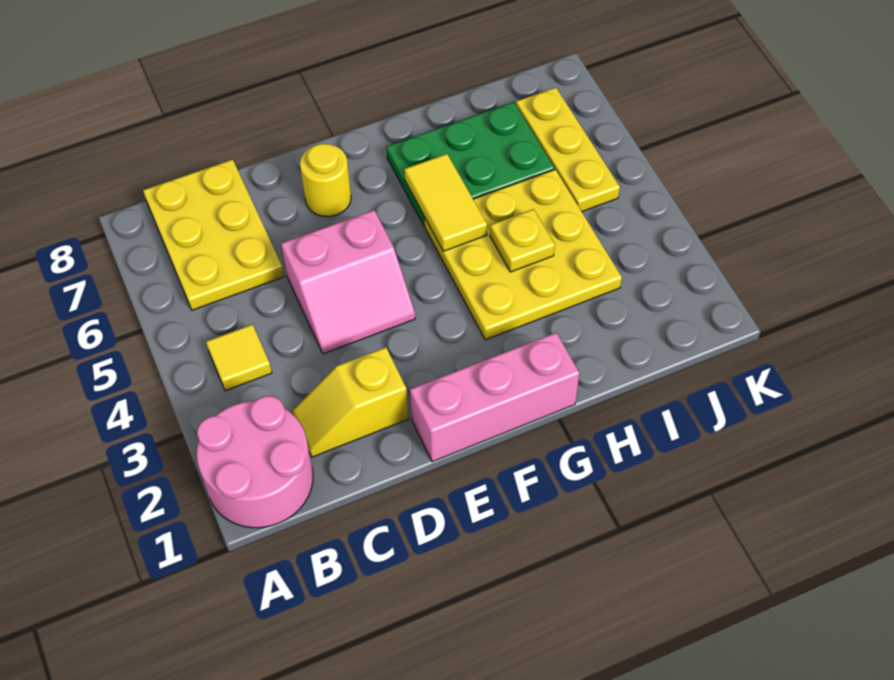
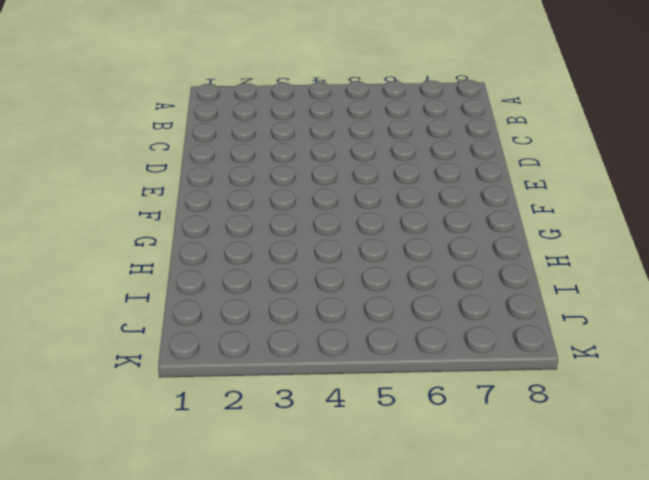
none -> pink round brick A1:B2 level 1
none -> yellow tile B4 level 1
none -> yellow plate B6:C8 level 1

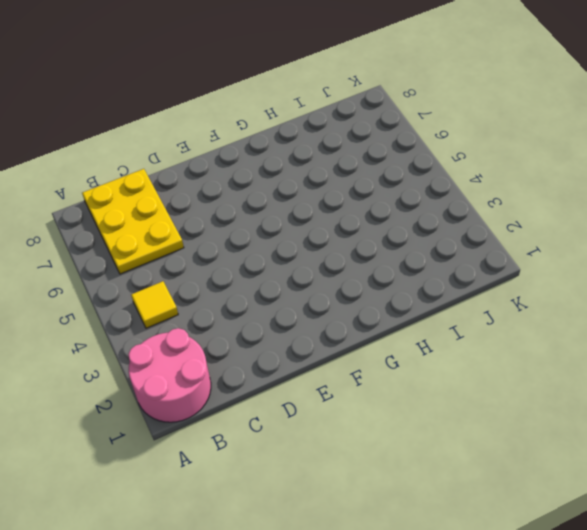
none -> yellow slope C2:D2 level 1 top D
none -> pink slope D4:E5 level 1 top 5
none -> pink brick E1:G1 level 1

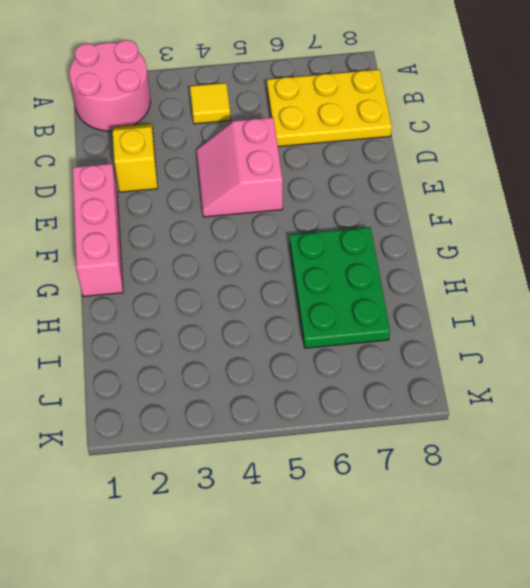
none -> yellow round brick E7 level 1
none -> yellow plate G3:I5 level 1
none -> yellow plate J5:J7 level 1

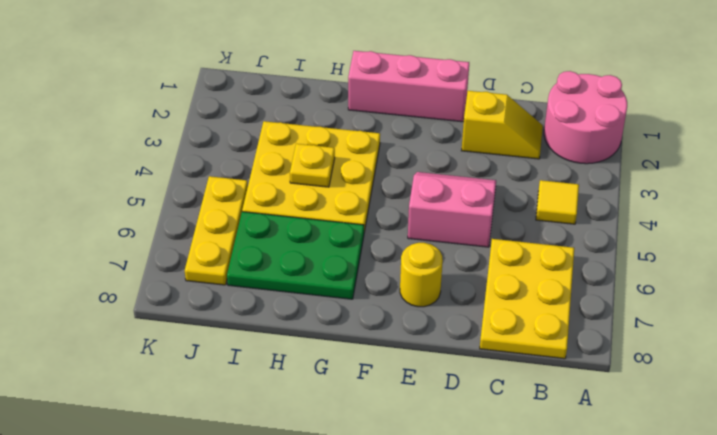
none -> yellow tile G5:G6 level 2

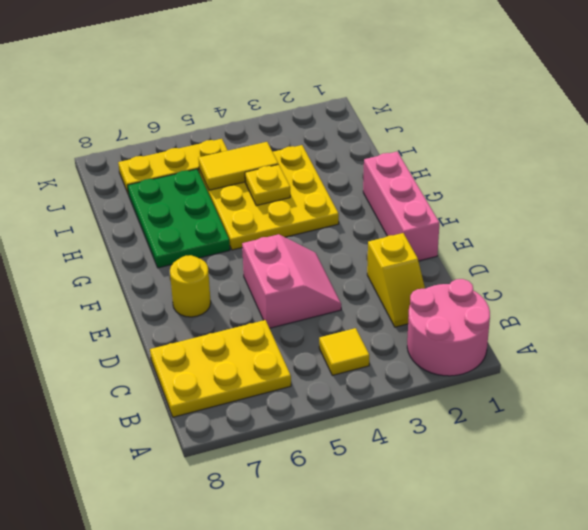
yellow tile I4:I5 level 2 -> yellow tile G5:G6 level 2

